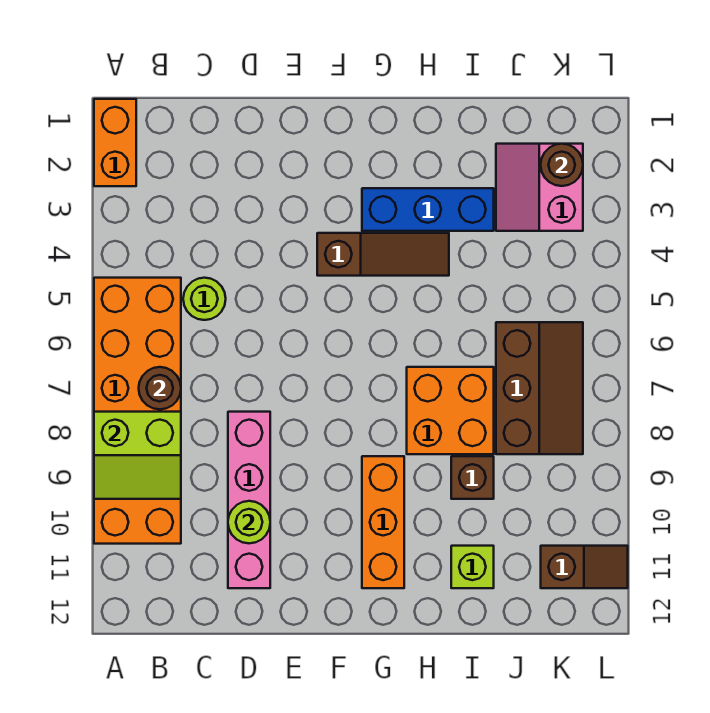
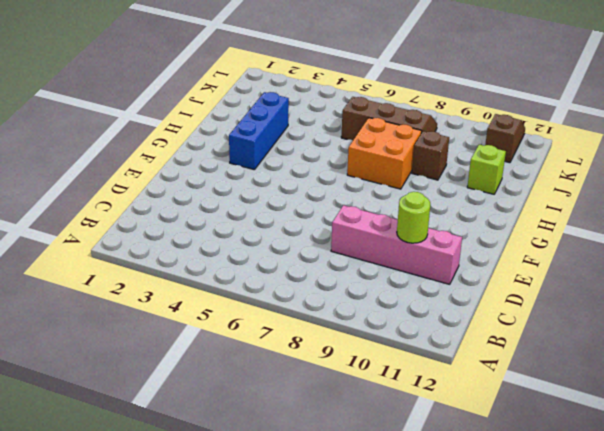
none -> orange brick A1:A2 level 1
none -> orange brick A5:B10 level 1
none -> lime round brick C5 level 1

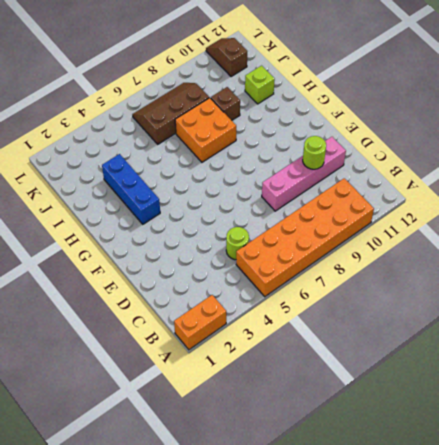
none -> brown slope F4:H4 level 1 top F
none -> orange brick G9:G11 level 1
none -> pink slope J2:K3 level 1 top K

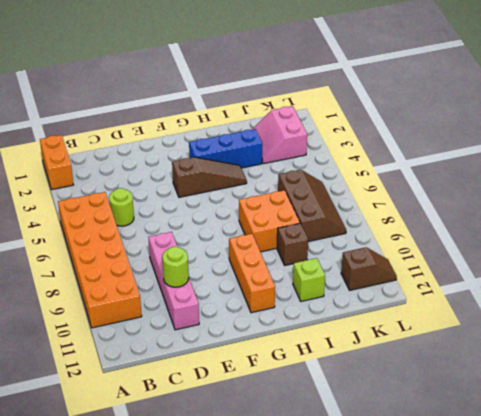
none -> lime slope A8:B9 level 2 top 8
none -> brown round brick B7 level 2
none -> brown round brick K2 level 2

